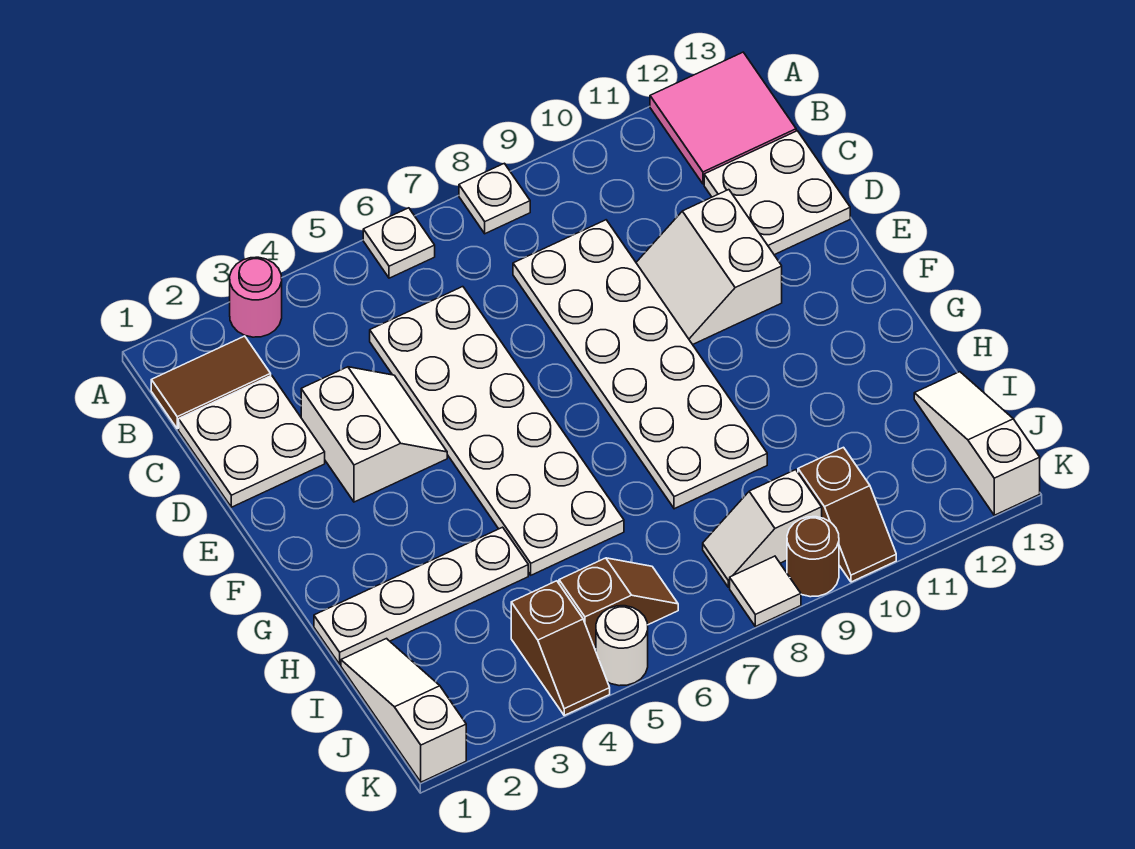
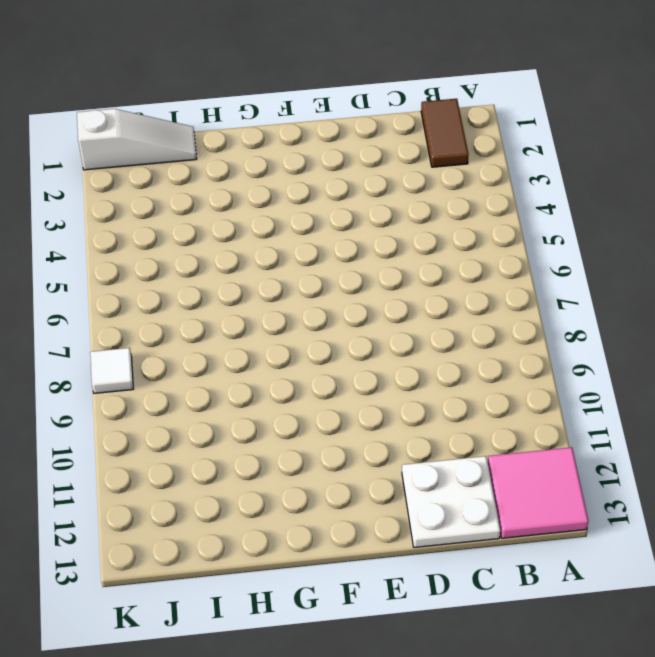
none -> pink round brick A3 level 1
none -> white plate A6 level 1
none -> white plate A8 level 1

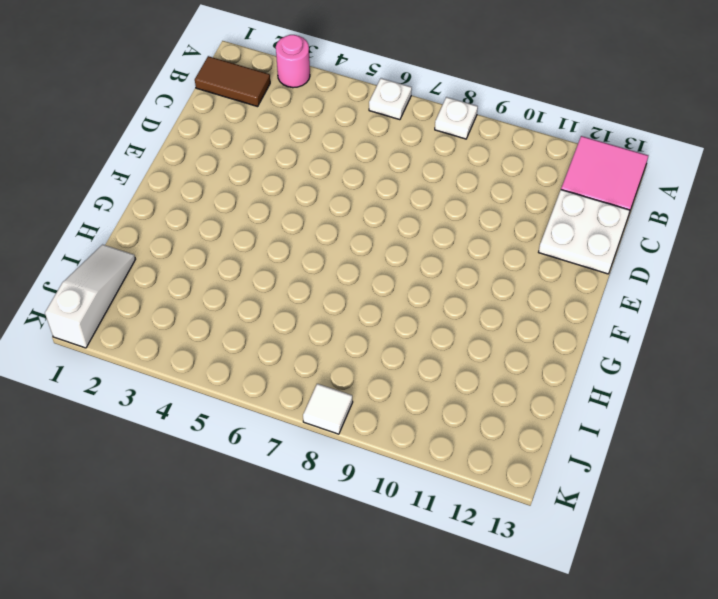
none -> white plate C1:D2 level 1
none -> white plate C5:H6 level 1
none -> white plate C8:H9 level 1

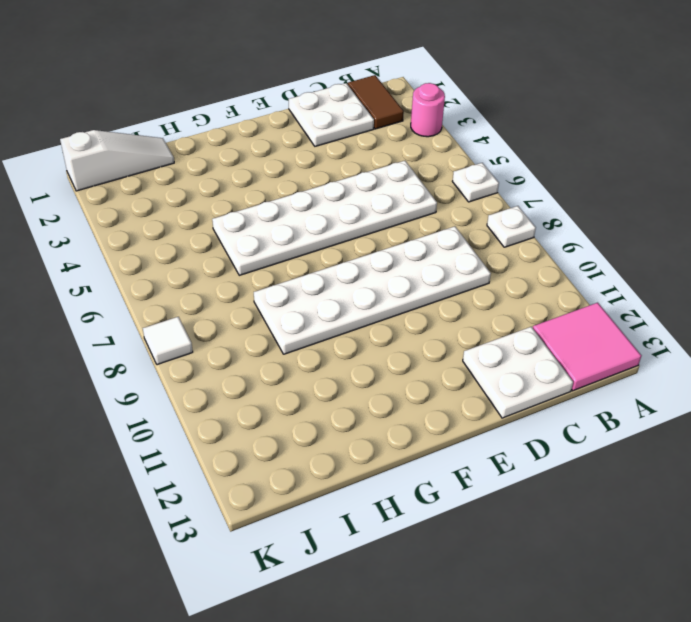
none -> white slope D3:E4 level 1 top 3
none -> white slope D10:E11 level 1 top 11
none -> white plate H1:H4 level 1

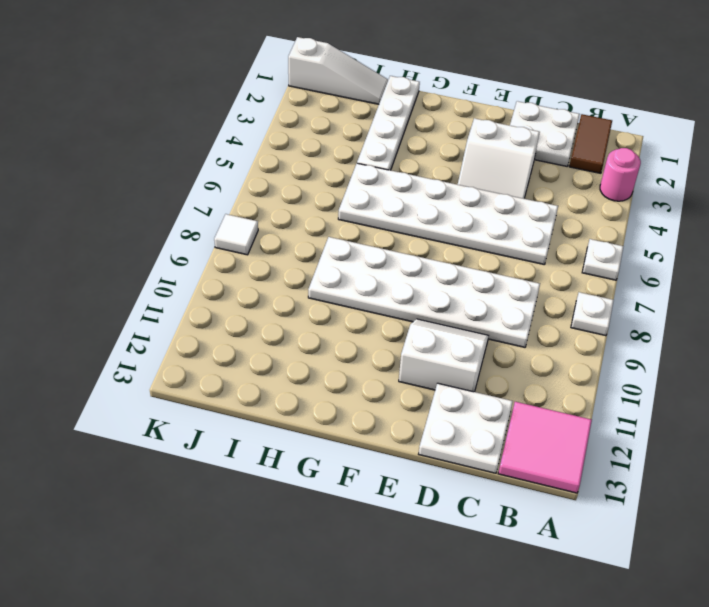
none -> white slope I13:K13 level 1 top K
none -> brown slope J4:K4 level 1 top J
none -> brown slope J5:J6 level 1 top 5

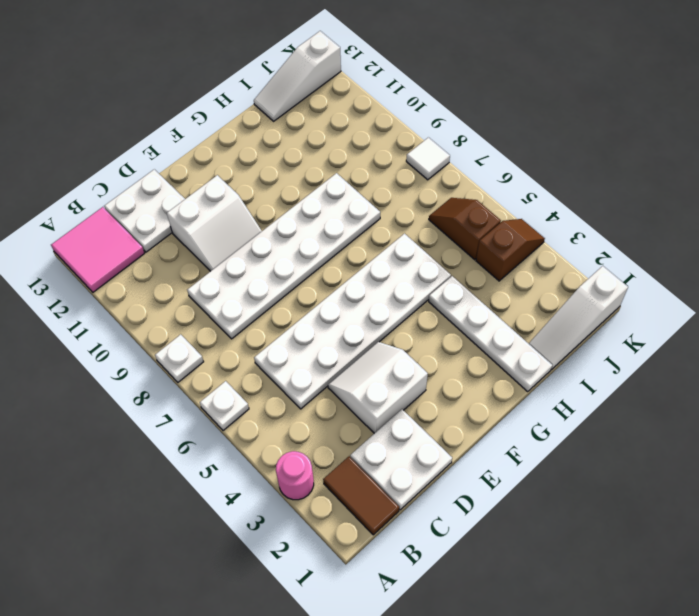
none -> white slope J8:J9 level 1 top 9
none -> brown slope J10:K10 level 1 top J
none -> white round brick K5 level 1

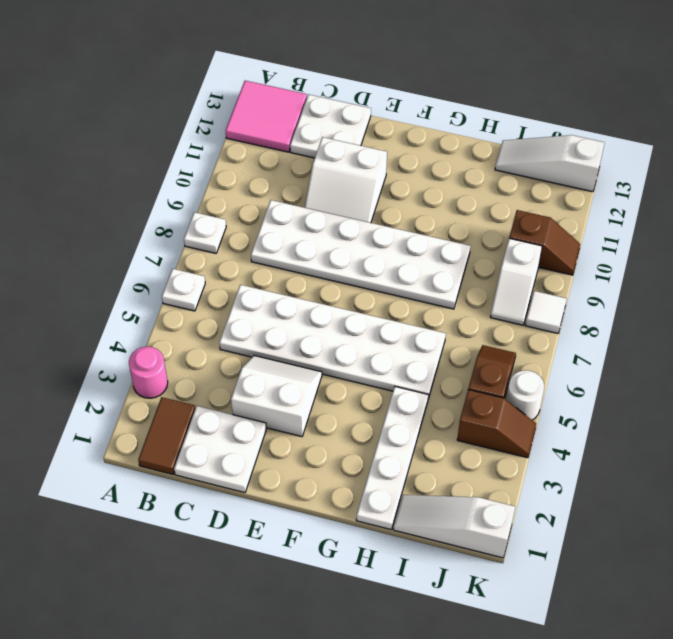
none -> brown round brick K9 level 1

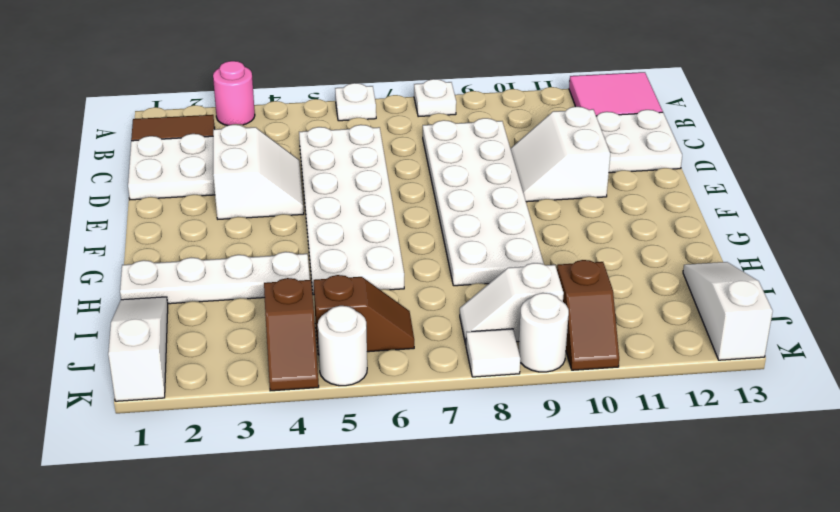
white round brick K9 level 1 -> brown round brick K9 level 1

